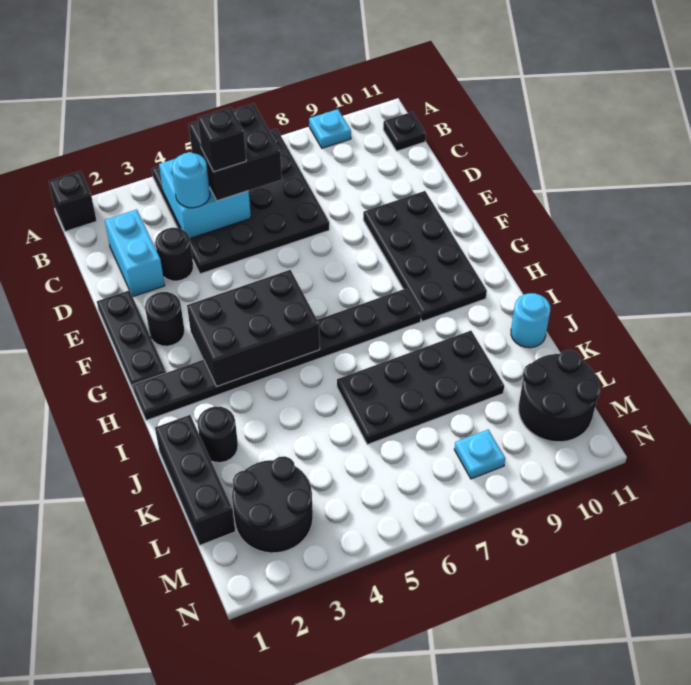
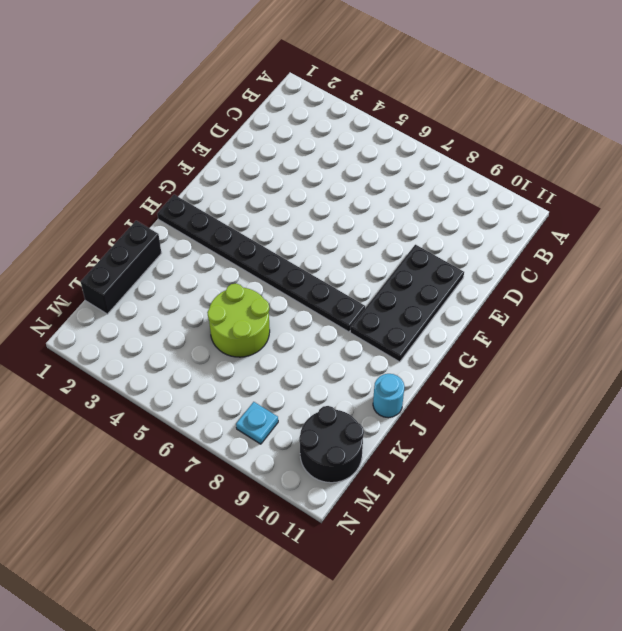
lime round brick J5:K6 level 1 -> black plate J6:K9 level 1
none -> black brick A1 level 1
none -> black plate A4:D7 level 1
none -> cyan plate A9 level 1

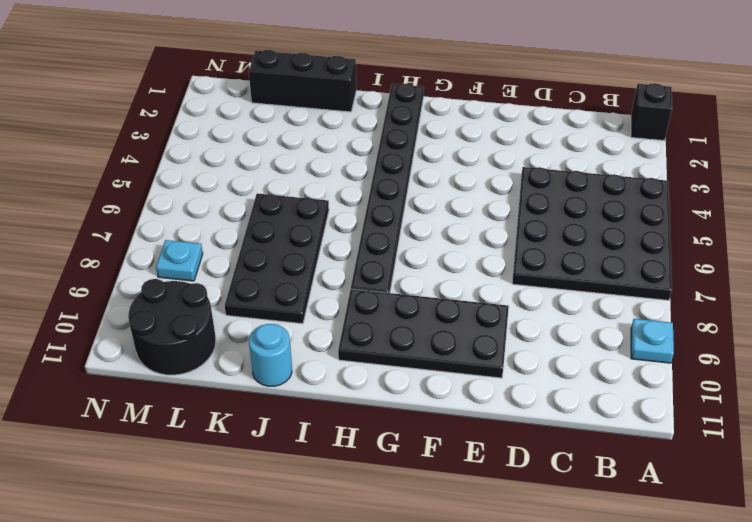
none -> black plate B11 level 1
none -> cyan brick C2:D2 level 1
none -> black round brick D3 level 1

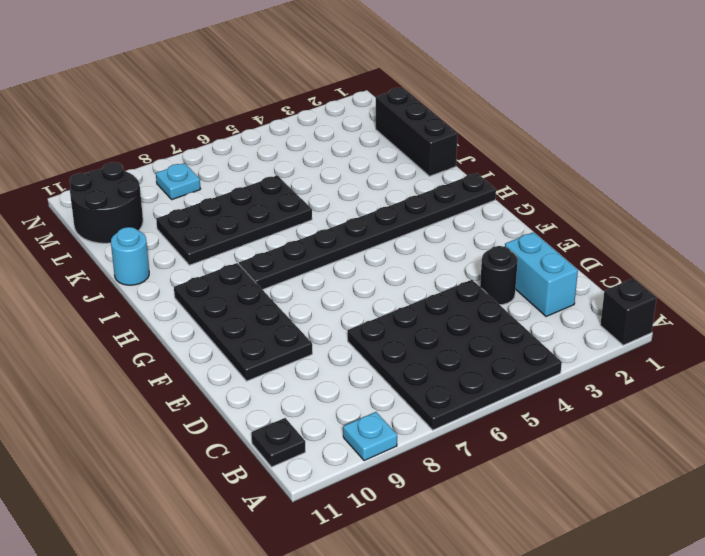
none -> black plate E1:G1 level 1
none -> black round brick F2 level 1
none -> black round brick J2 level 1

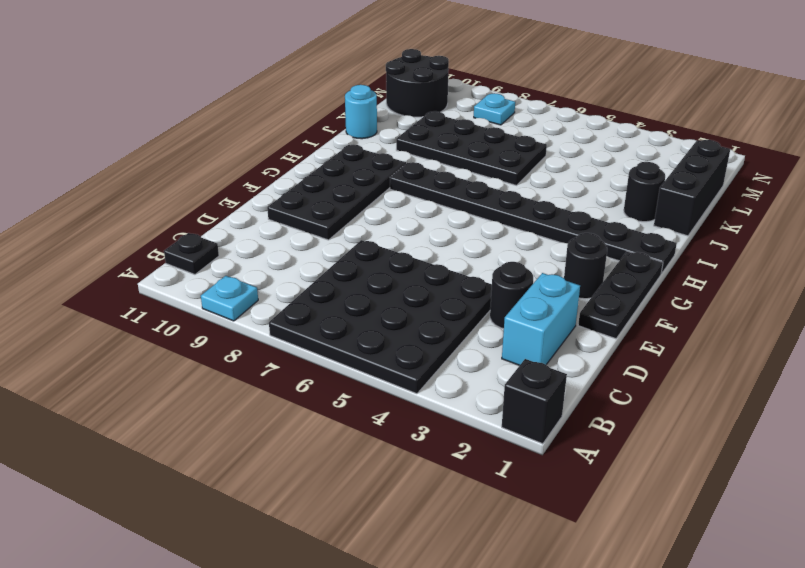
none -> black round brick L2:M3 level 1
none -> cyan brick B4:C5 level 2
none -> black brick G3:H5 level 2

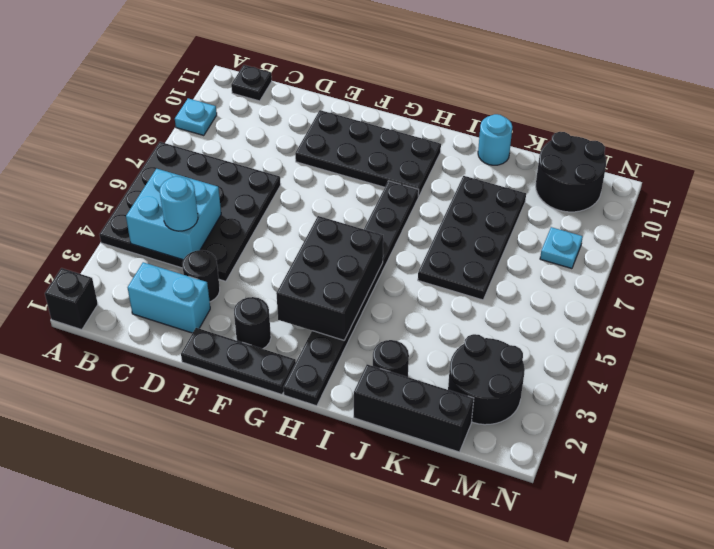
none -> black brick B5:C6 level 3
none -> black brick C5 level 4

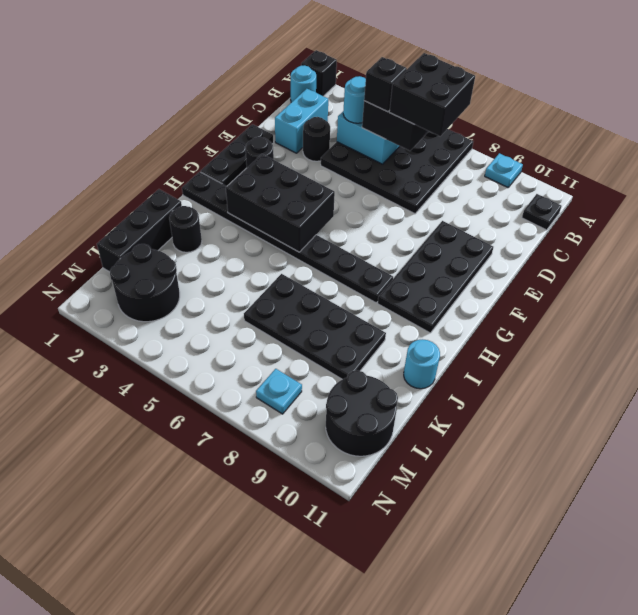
cyan round brick B1 level 1 -> none
black brick B6:C7 level 4 -> none

